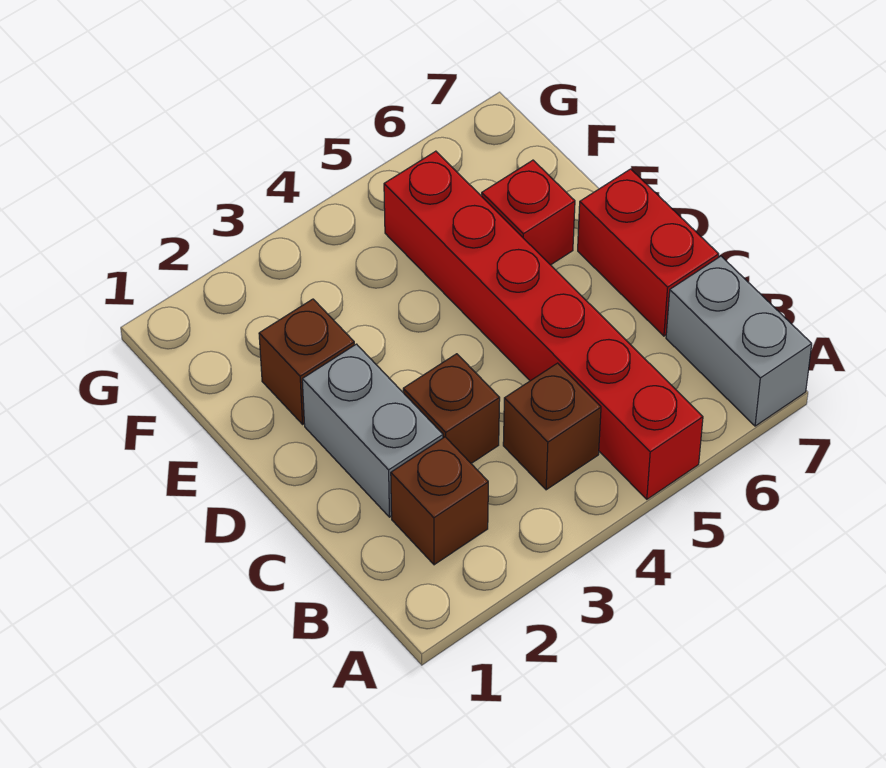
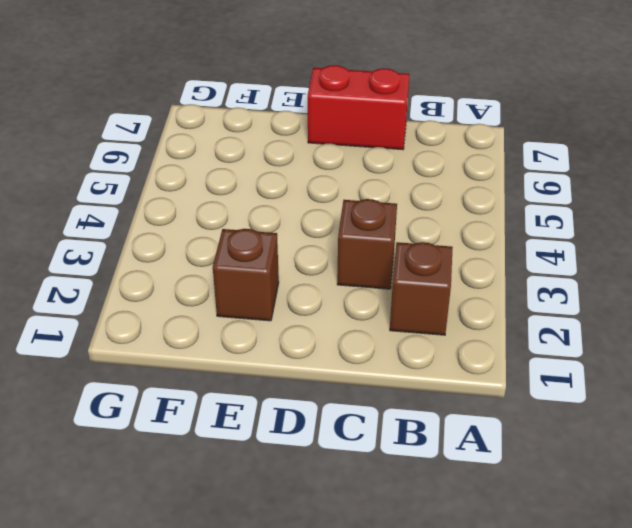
none -> red brick A5:F5 level 1
none -> grey brick A7:B7 level 1

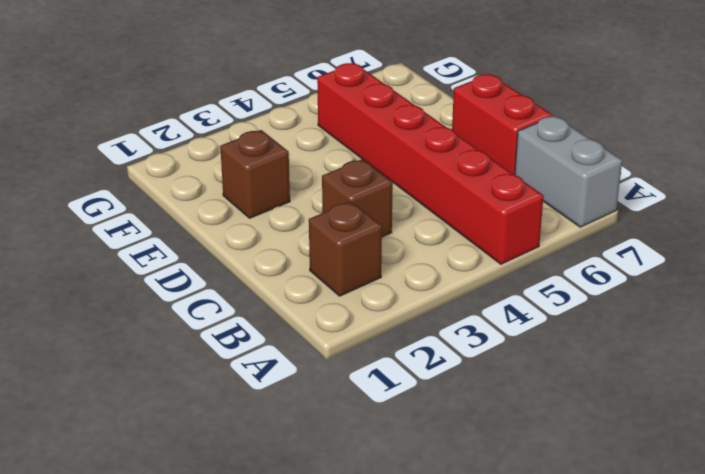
none -> brown brick B4 level 1
none -> grey brick C2:D2 level 1

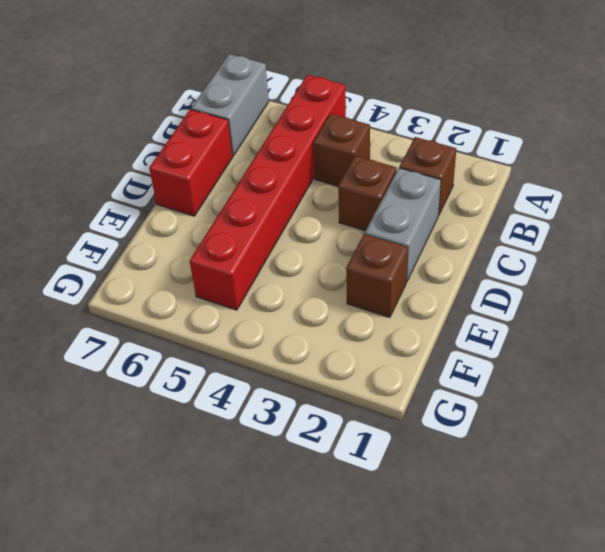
none -> red brick E6 level 1

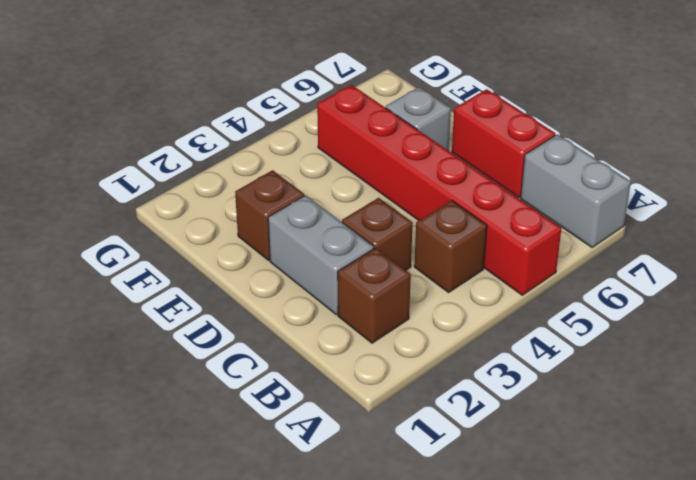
grey brick E6 level 1 -> red brick E6 level 1

